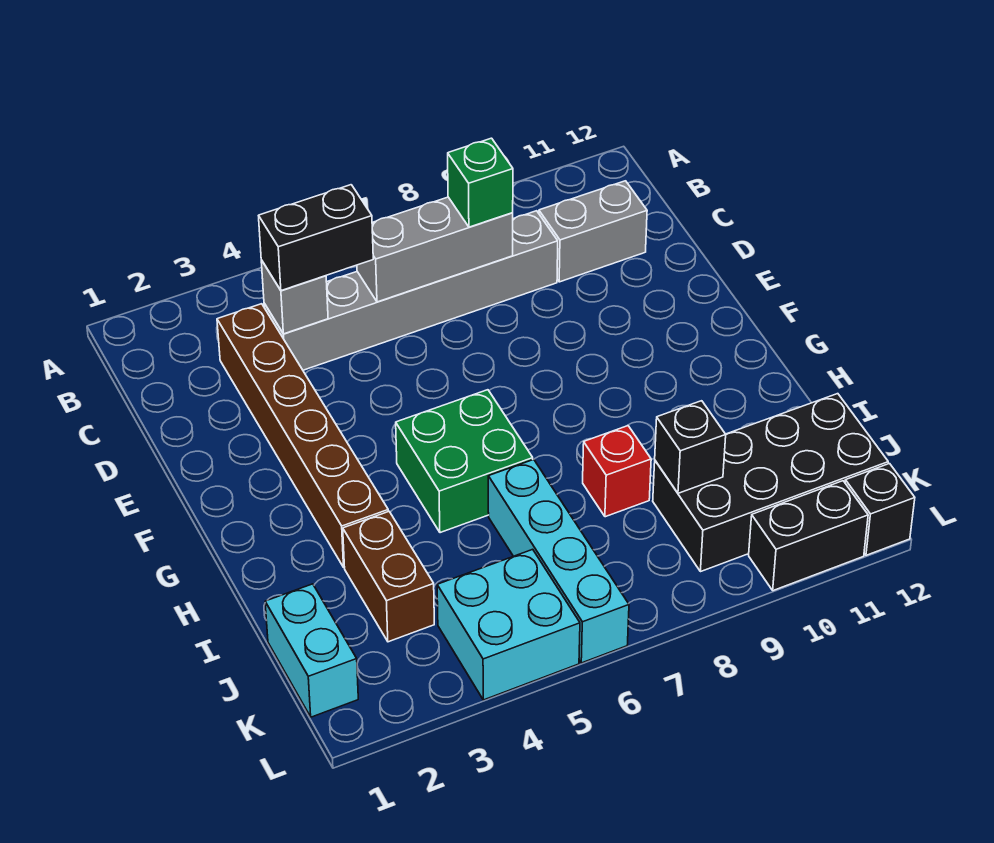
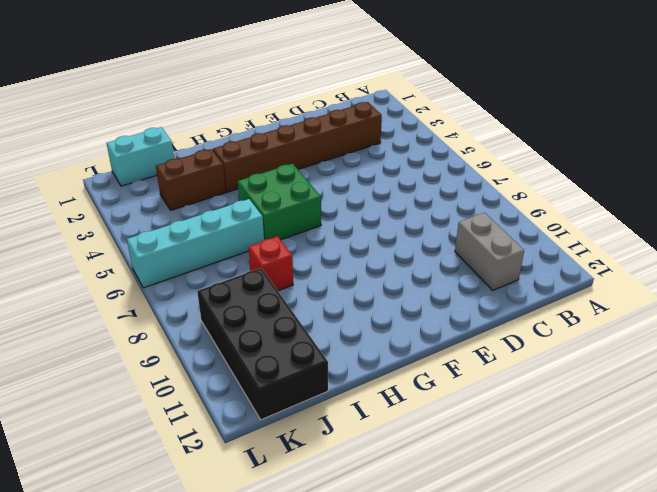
none -> grey brick C4:C9 level 1
none -> cyan brick K4:L5 level 1
none -> black brick L10:L11 level 1

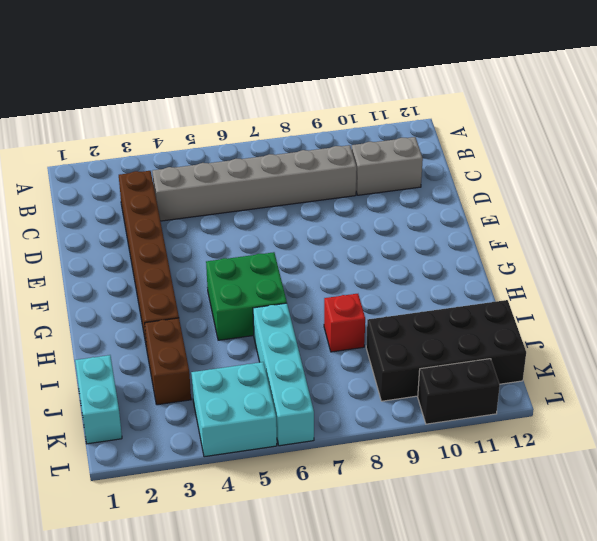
none -> black brick L12 level 1
none -> grey brick C4 level 2
none -> grey brick C6:C8 level 2

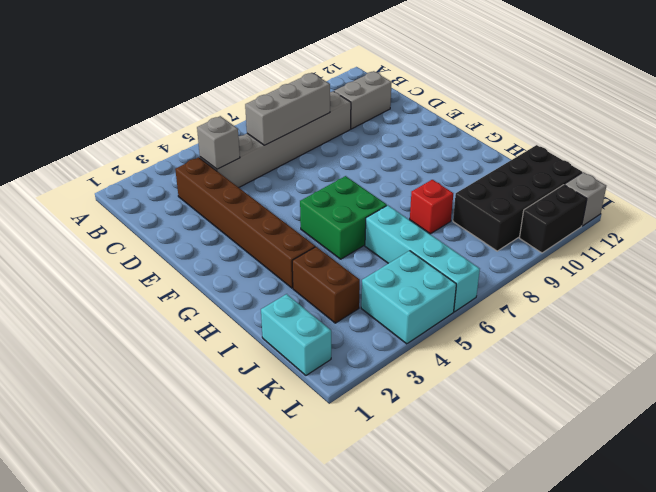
grey brick L12 level 1 -> black brick L12 level 1
none -> black brick J9 level 2
none -> black brick C4:C5 level 3
none -> green brick C8 level 3

